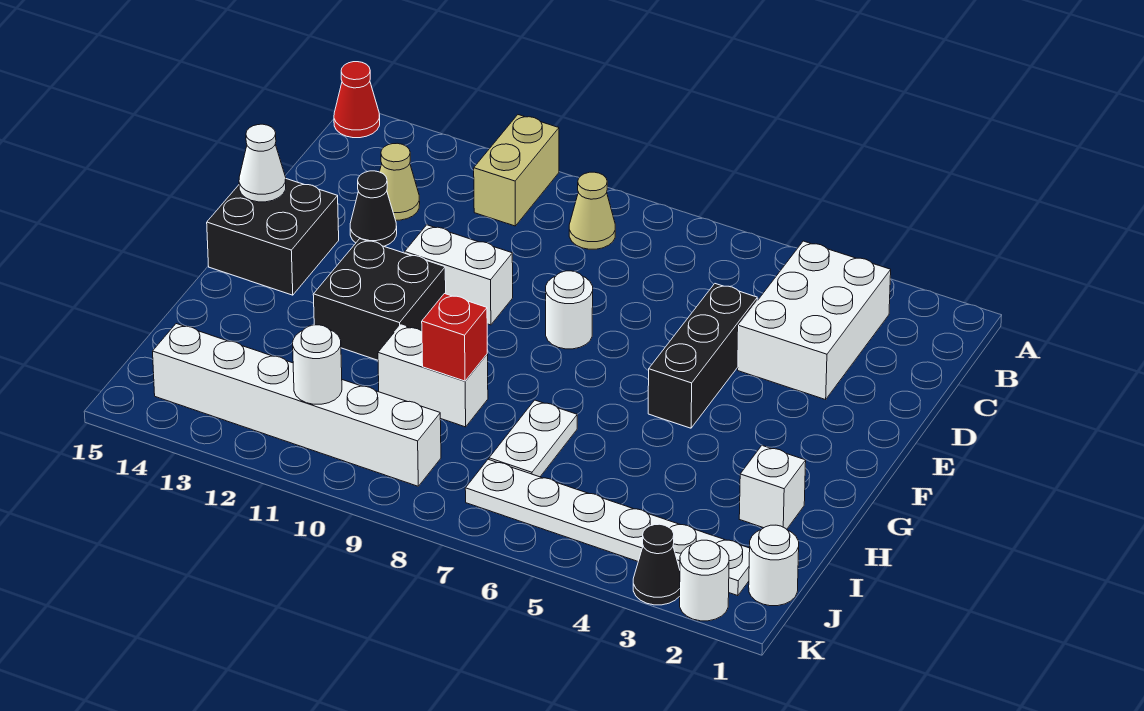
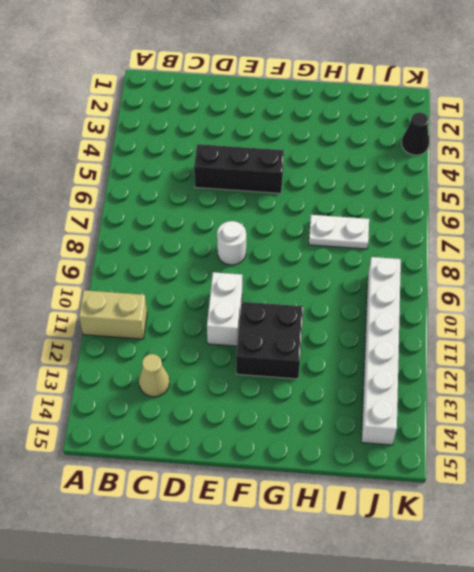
none -> red cone A15 level 1
none -> white brick B3:D4 level 1
none -> tan cone B9 level 1

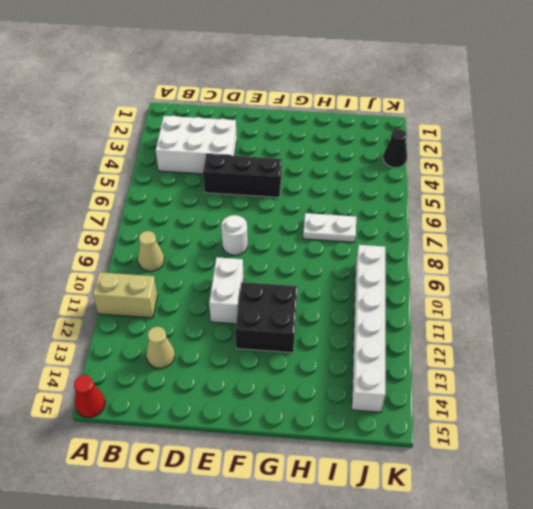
none -> black cone D13 level 1
none -> black brick E14:F15 level 1
none -> white brick H2 level 1

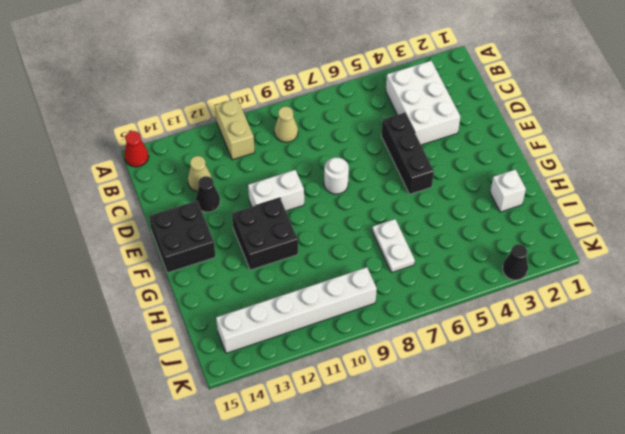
none -> white brick H9:H10 level 1
none -> white round brick J1 level 1
none -> white plate J2:J7 level 1

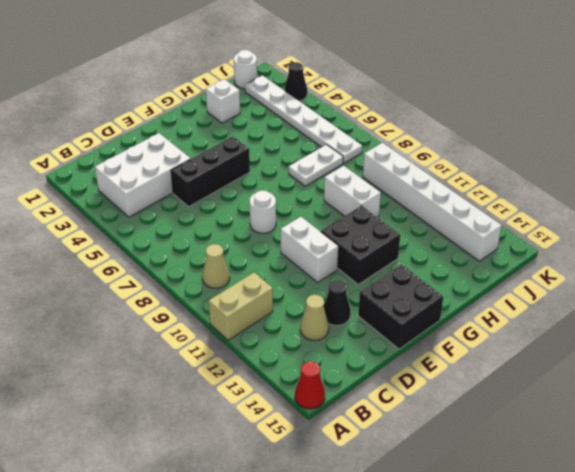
none -> white round brick K2 level 1
none -> white cone E15 level 2
none -> red brick H9 level 2

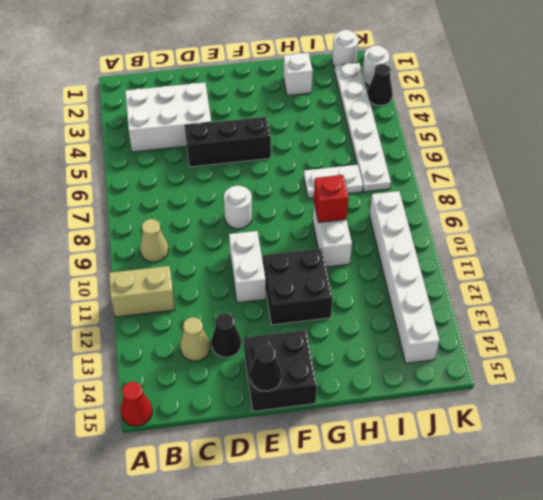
black cone E15 level 2 -> white cone E15 level 2
none -> white round brick J11 level 2

